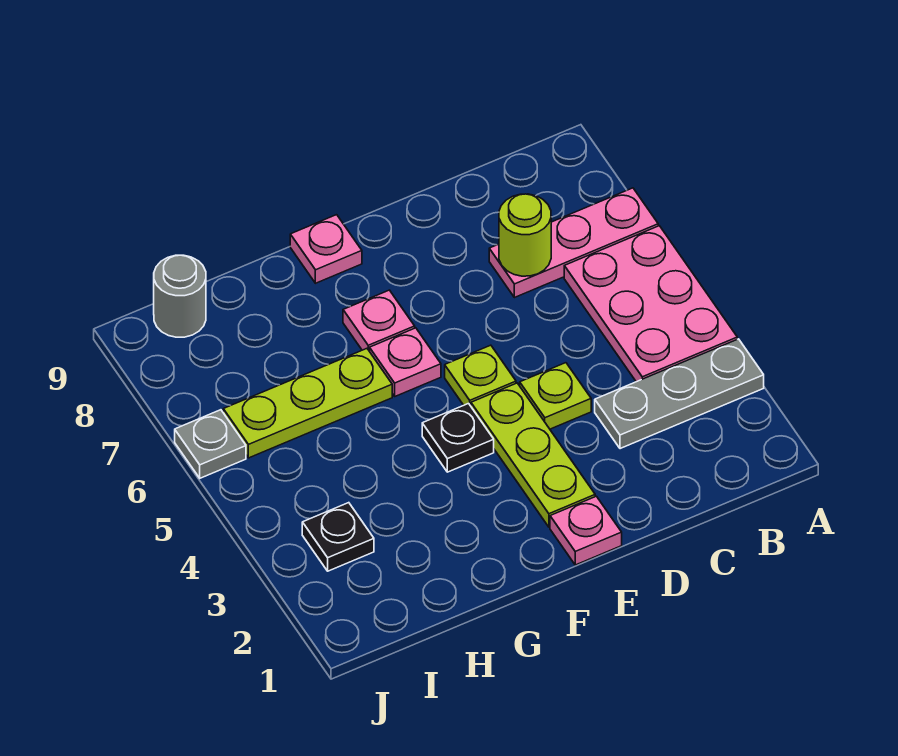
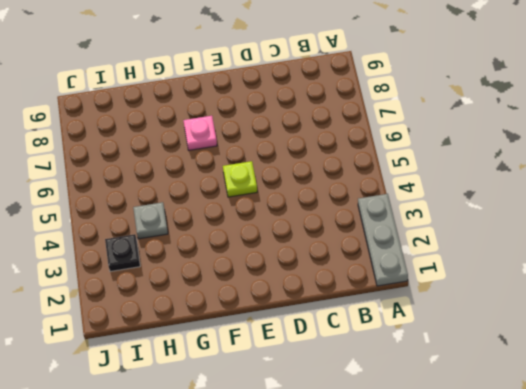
grey plate A1:A3 level 1 -> grey plate A3:C3 level 1
grey plate H4 level 1 -> grey plate J6 level 1
none -> pink plate A4:B6 level 1
none -> pink plate A7:C7 level 1
none -> lime plate D4 level 1

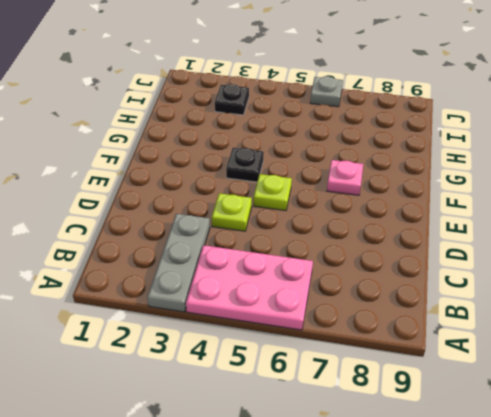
none -> pink plate A7:C7 level 1
none -> pink plate E1 level 1
none -> lime plate E2:E4 level 1

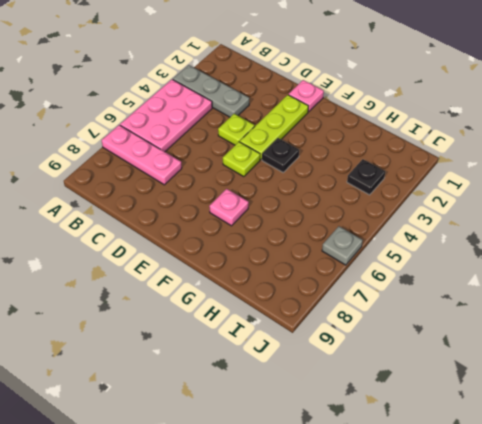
none -> pink plate F6 level 1
none -> pink plate F9 level 1
none -> lime plate G6:I6 level 1

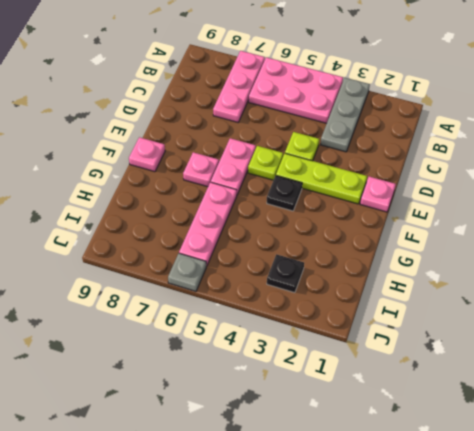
pink plate E6:F6 level 1 -> pink plate F6 level 1
pink plate G6:I6 level 1 -> lime plate G6:I6 level 1
none -> grey round brick I9 level 1
none -> lime round brick C7 level 2

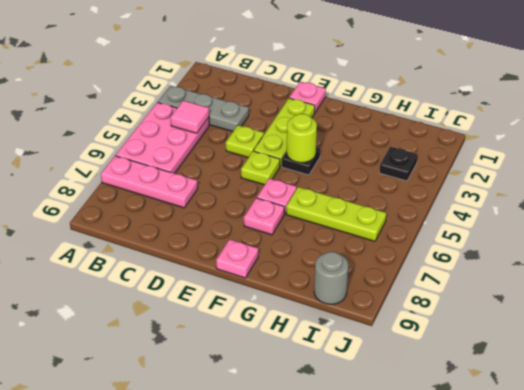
pink tile B4 level 2 -> none
lime round brick F4 level 2 -> lime round brick C7 level 2
none -> grey plate J6 level 1

